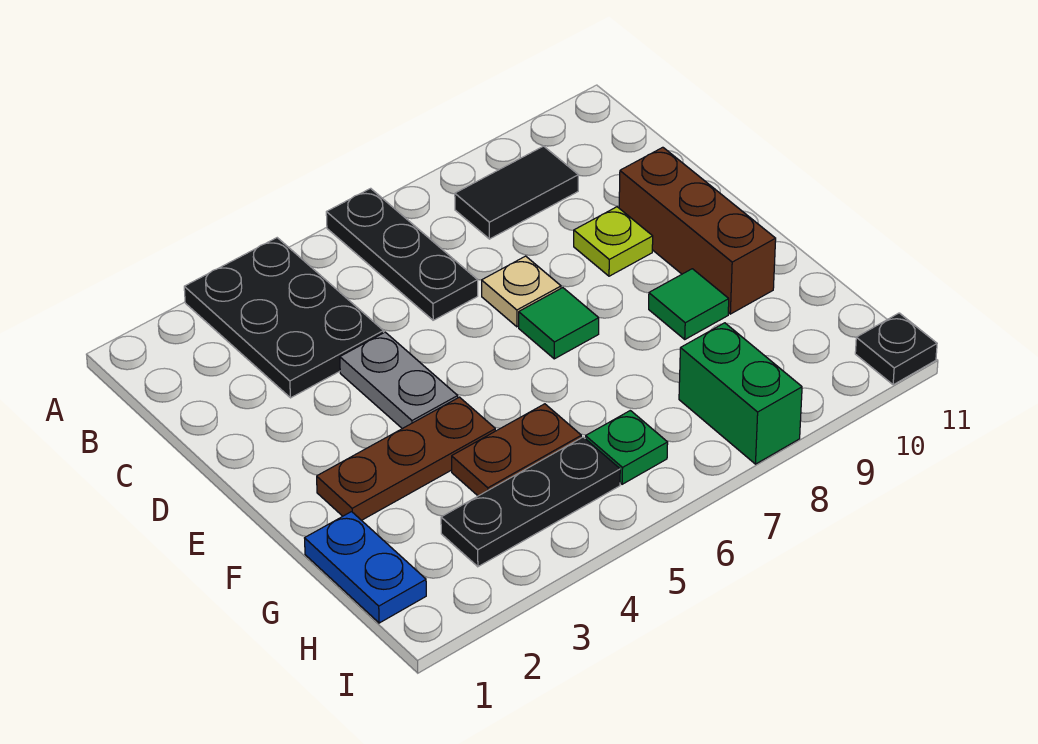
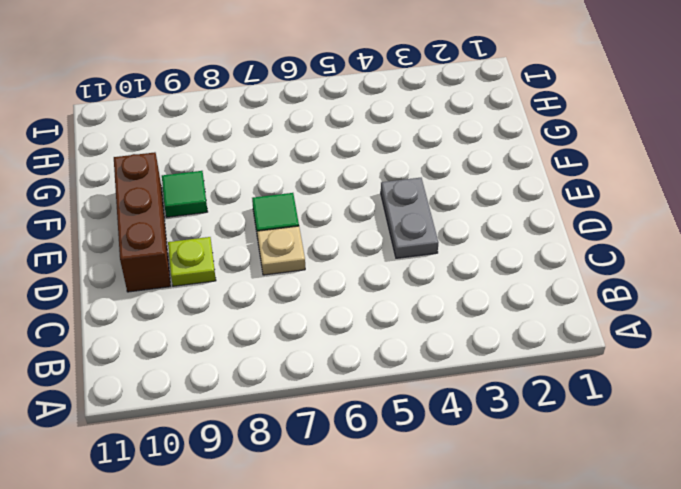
none -> black plate A3:C4 level 1
none -> black plate A6:C6 level 1
none -> black tile B8:B9 level 1

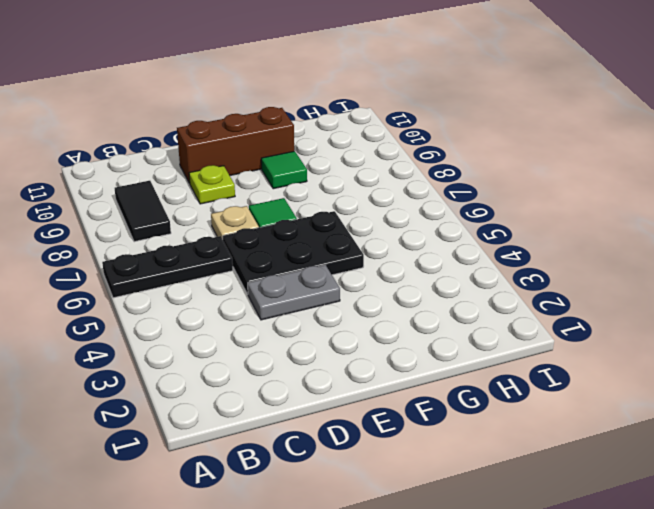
black plate D5:F6 level 1 -> black plate A3:C4 level 1
none -> brown plate F2:F4 level 1
none -> blue plate G1:H1 level 1
none -> brown plate G4:G5 level 1

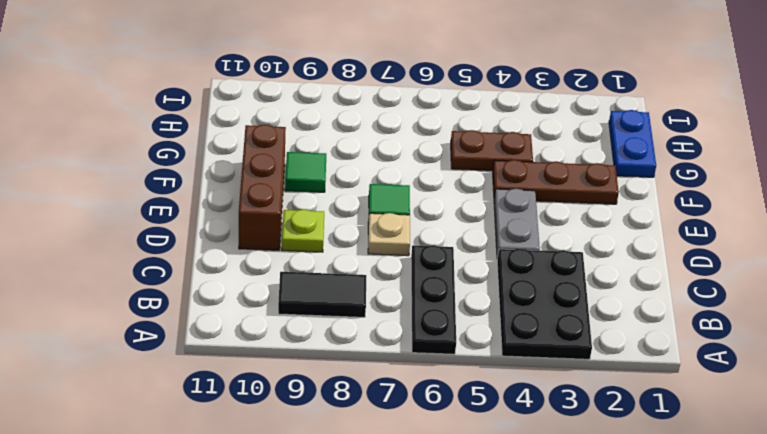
none -> black plate H3:H5 level 1
none -> green plate H6 level 1
none -> green brick H8:I8 level 1

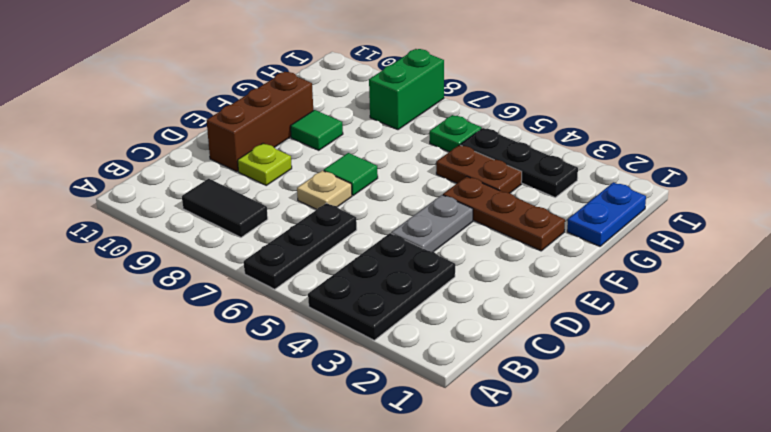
none -> black plate I11 level 1

